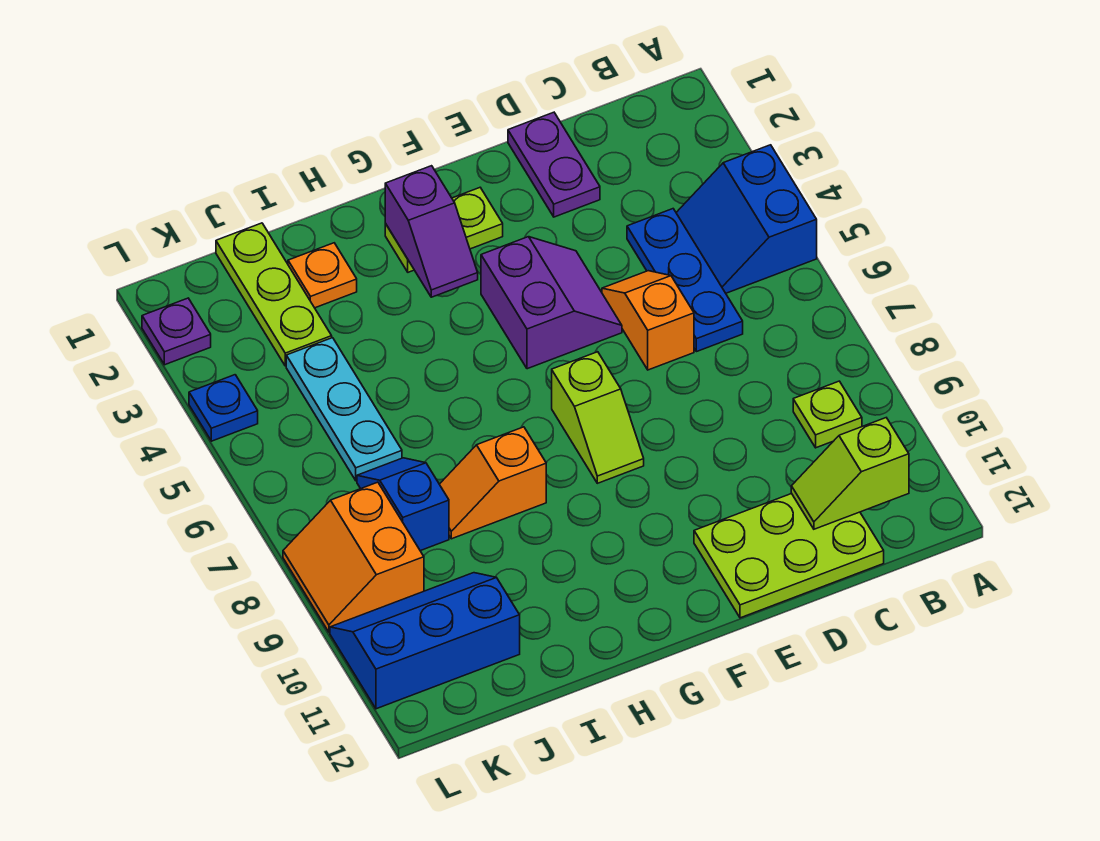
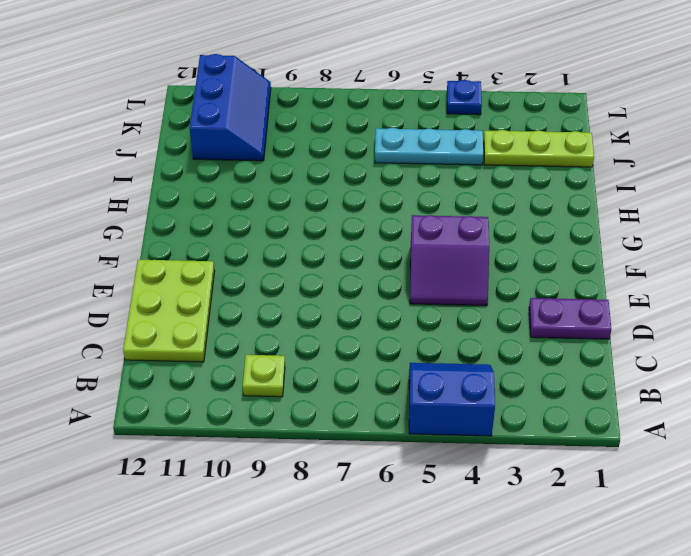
none -> blue plate C4:C6 level 1
none -> orange slope D5:D6 level 1 top 6
none -> lime plate F2:G2 level 1

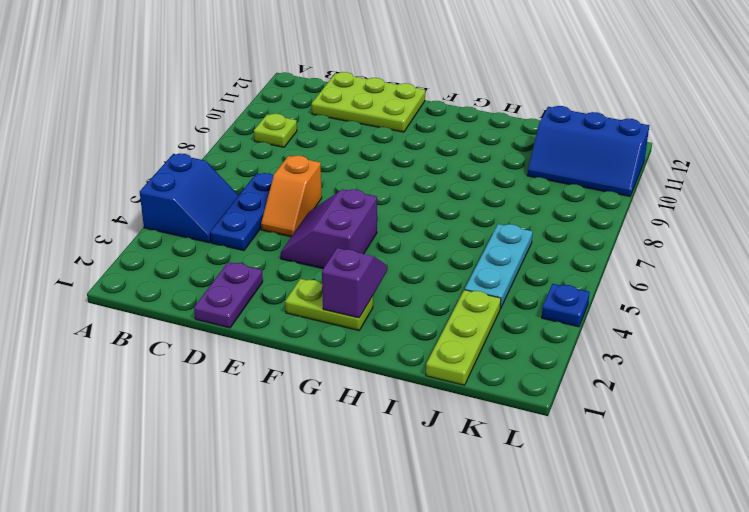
none -> lime slope F7:F8 level 1 top 7
none -> orange slope H8:I8 level 1 top H
none -> orange plate I2 level 1

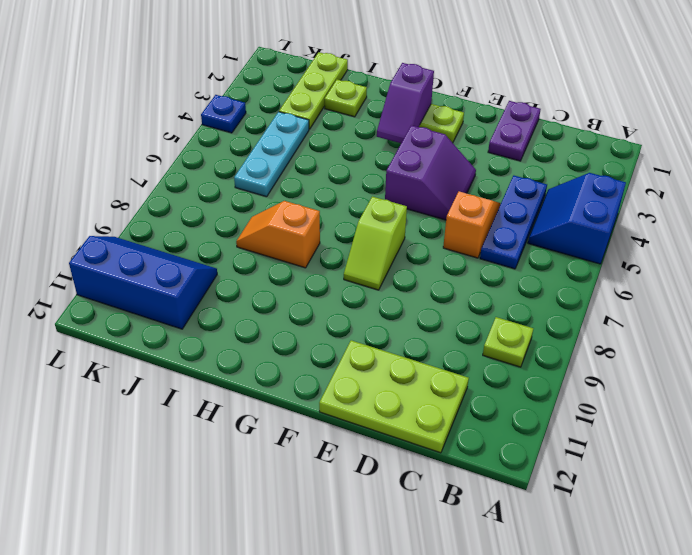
lime plate I2 level 1 -> orange plate I2 level 1
none -> blue slope J7:J8 level 1 top 8
none -> orange slope K8:L9 level 1 top K
none -> purple plate L2 level 1

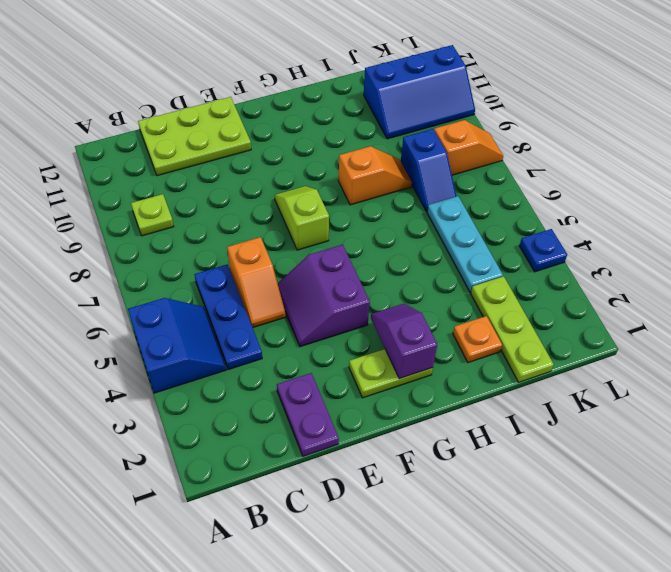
orange slope K8:L8 level 1 top K -> orange slope K8:L9 level 1 top K
none -> purple plate L2 level 1
none -> lime slope B11:C11 level 2 top B

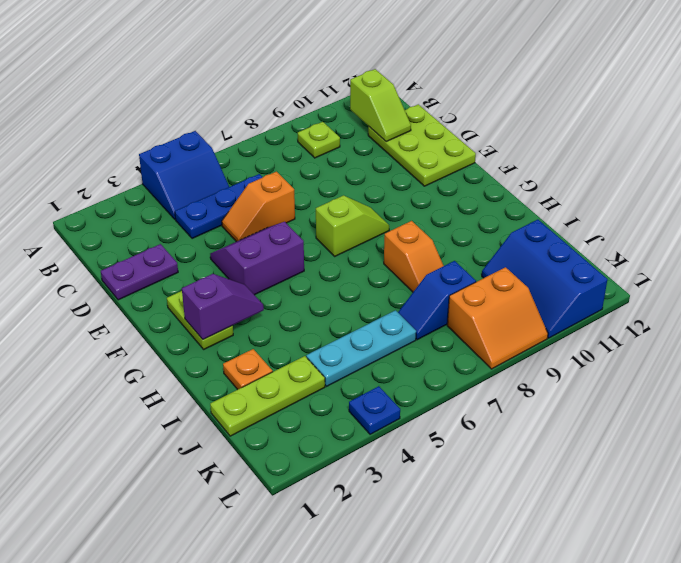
none -> purple plate L2 level 1

